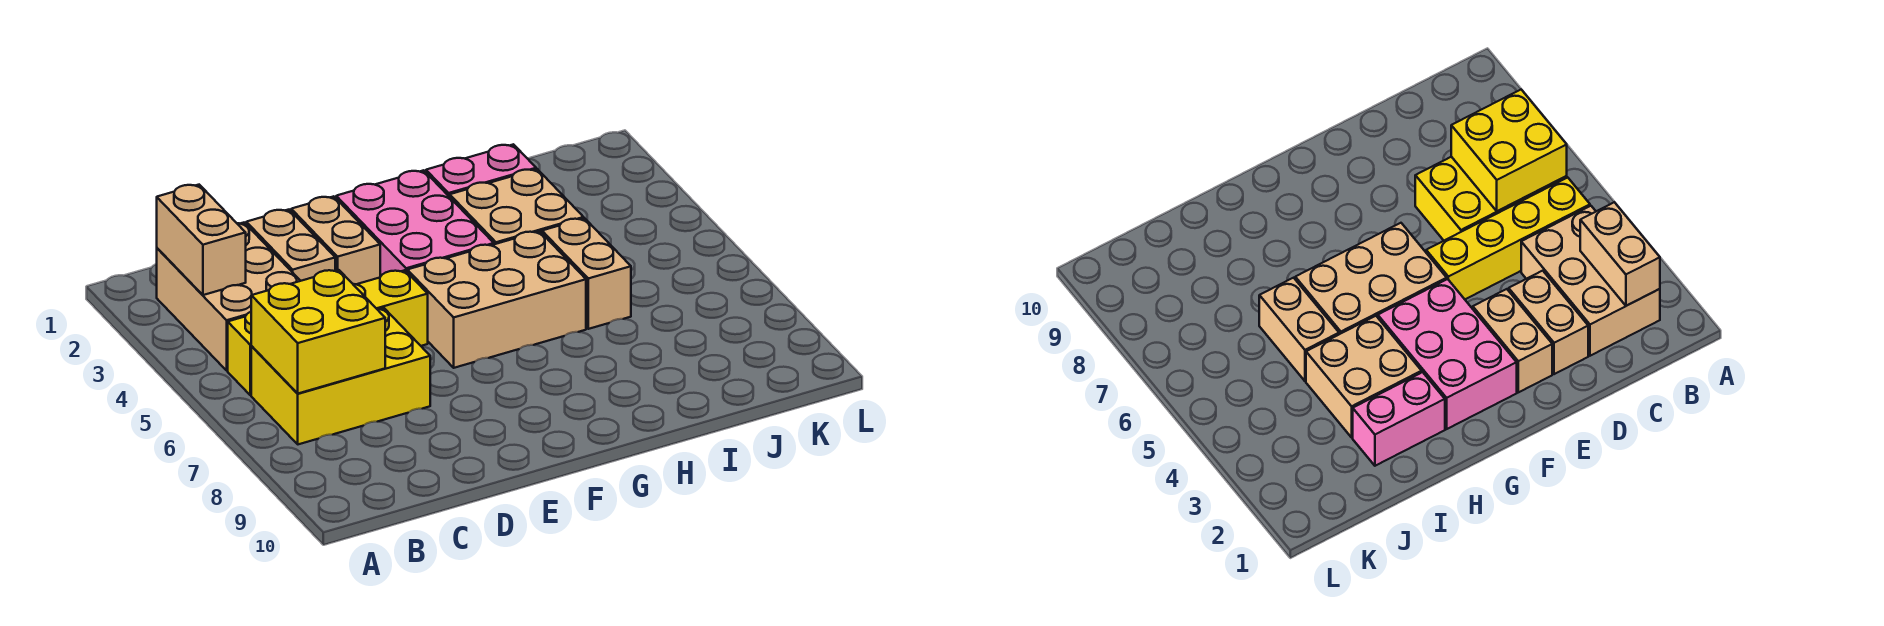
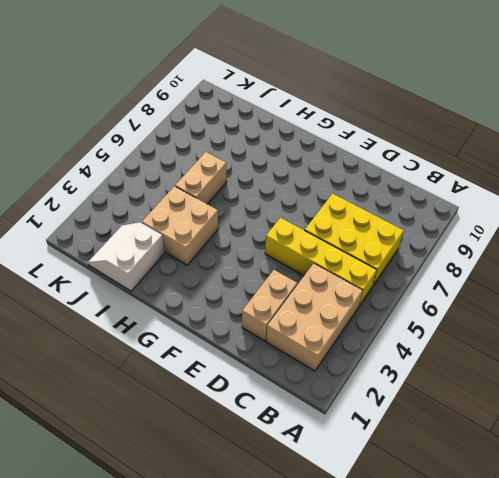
white slope I1:J2 level 1 top I -> pink brick H2:I2 level 1
none -> tan brick E2:E3 level 1
none -> pink brick F2:G4 level 1
none -> tan brick F5:H6 level 1

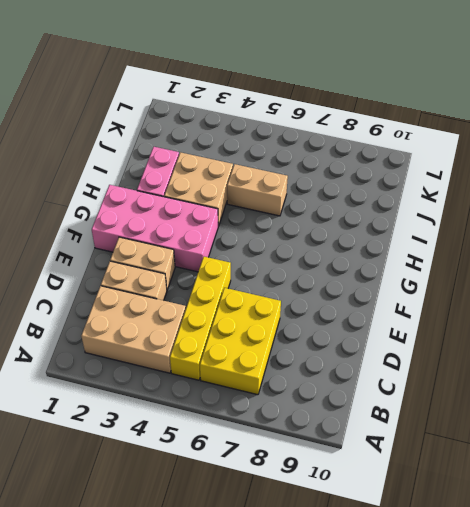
pink brick F1:G4 level 1 -> pink brick F2:G4 level 1
none -> tan brick F5:H6 level 1
none -> tan brick B2:B3 level 2
none -> yellow brick B6:C7 level 2

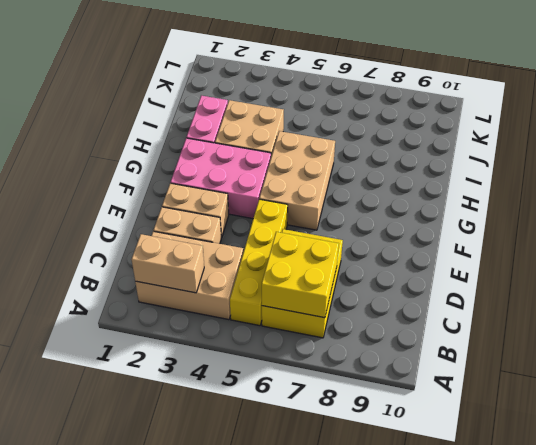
none -> tan brick I5:I6 level 1

